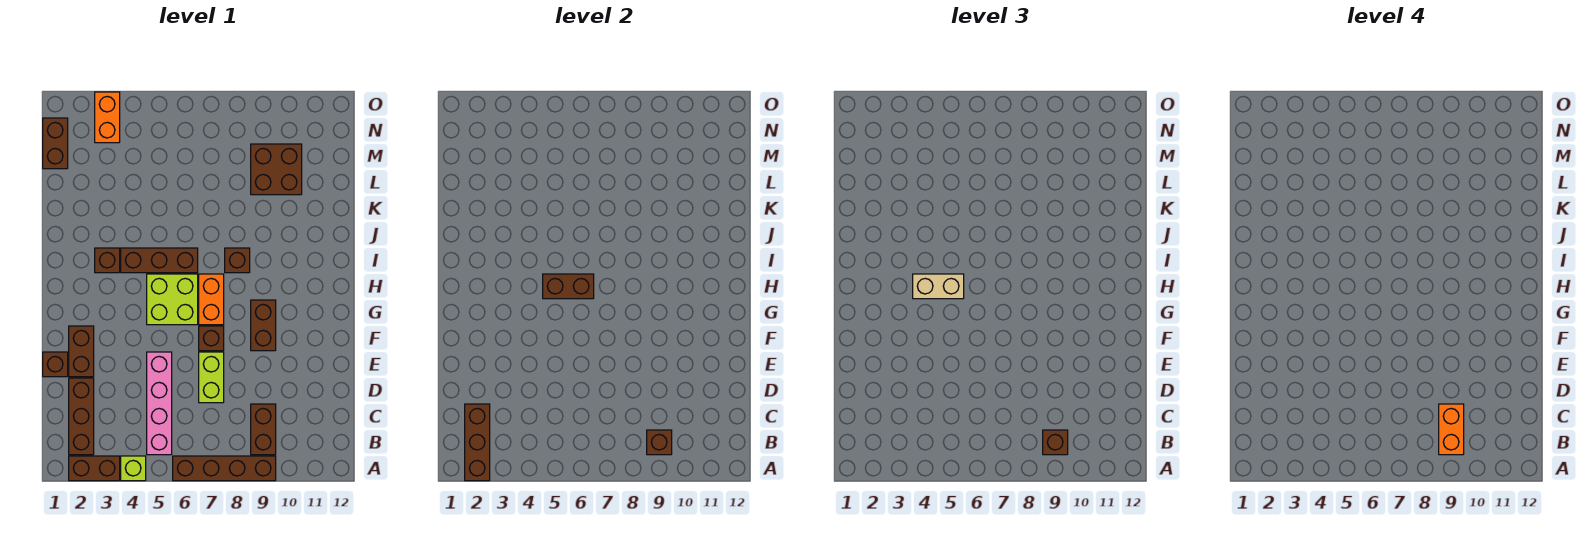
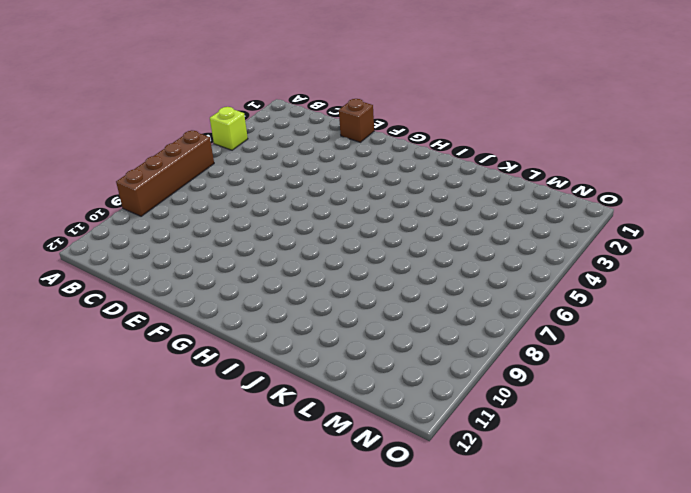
none -> brown brick A2:A3 level 1
none -> brown brick B2:D2 level 1
none -> pink brick B5:E5 level 1

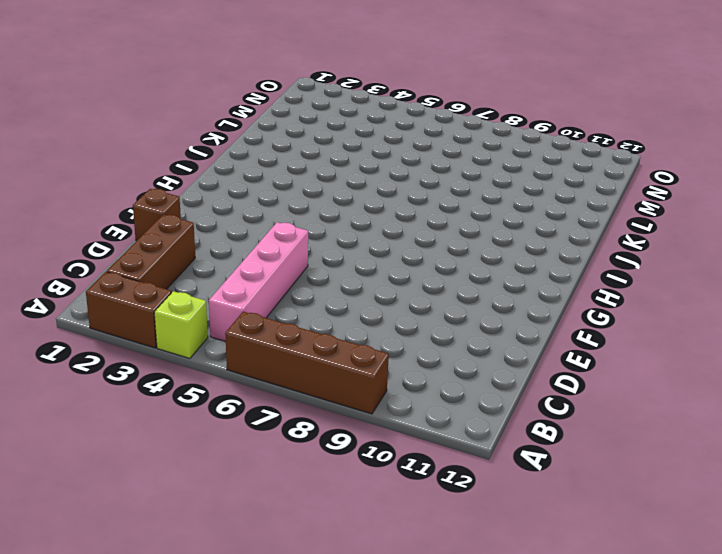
none -> brown brick B9:C9 level 1
none -> lime brick D7:E7 level 1
none -> brown brick E2:F2 level 1

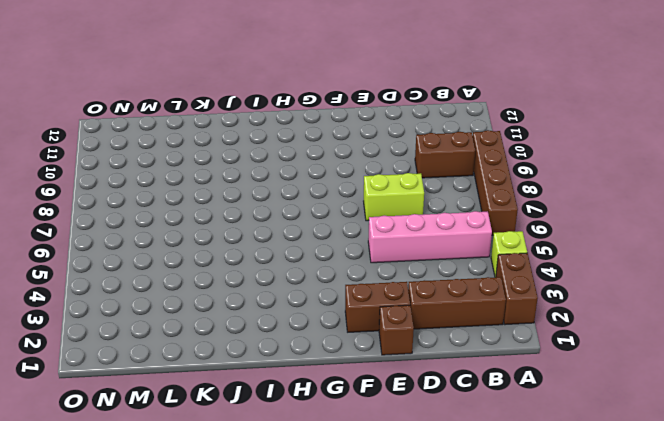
none -> brown brick F7 level 1
none -> brown brick F9:G9 level 1
none -> lime brick G5:H6 level 1

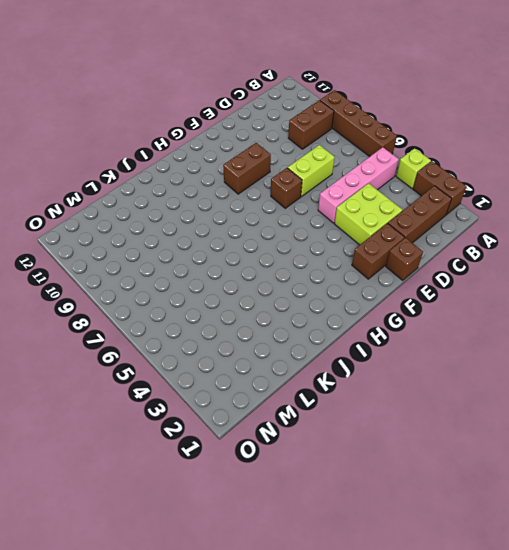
lime brick D3:E4 level 1 -> lime brick G5:H6 level 1
none -> orange brick G7:H7 level 1
none -> brown brick I3 level 1
none -> brown brick I4:I6 level 1

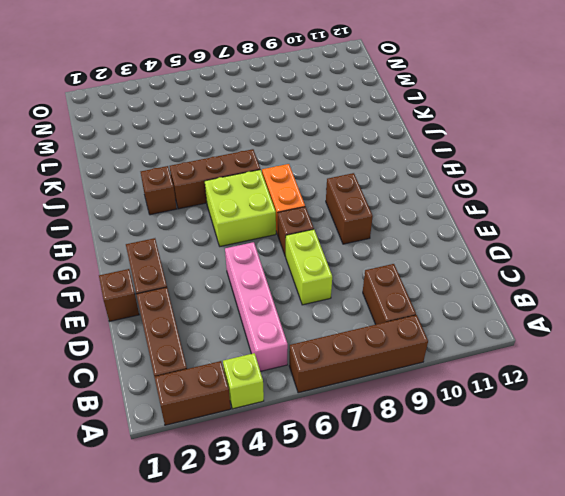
none -> brown brick I8 level 1
none -> brown brick L9:M10 level 1
none -> brown brick M1:N1 level 1

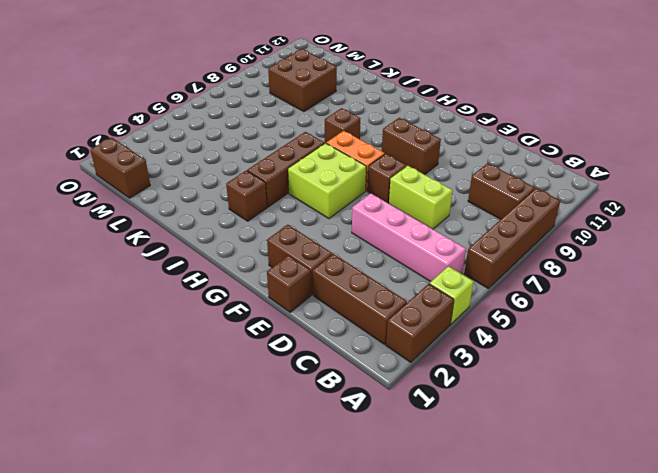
none -> orange brick N3:O3 level 1
none -> brown brick A2:C2 level 2
none -> brown brick B9 level 2

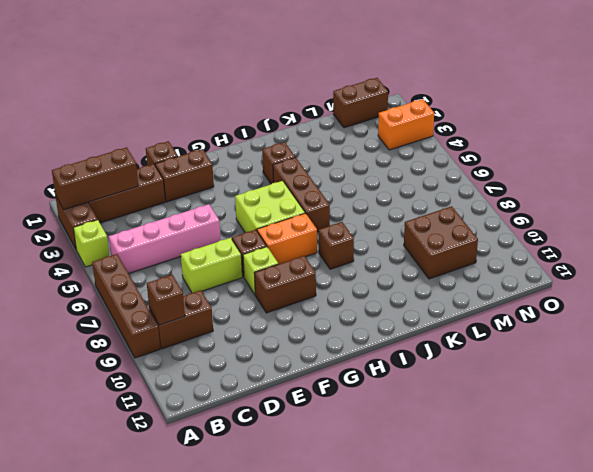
lime brick F8 level 1 -> none
none -> brown brick H5:H6 level 2
none -> brown brick B9 level 3
none -> tan brick H4:H5 level 3

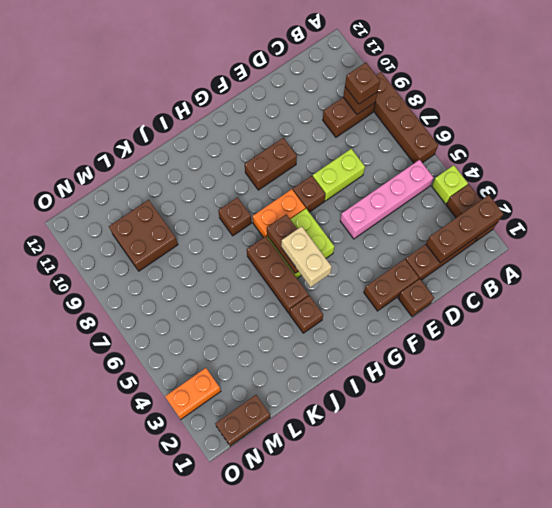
none -> orange brick B9:C9 level 4

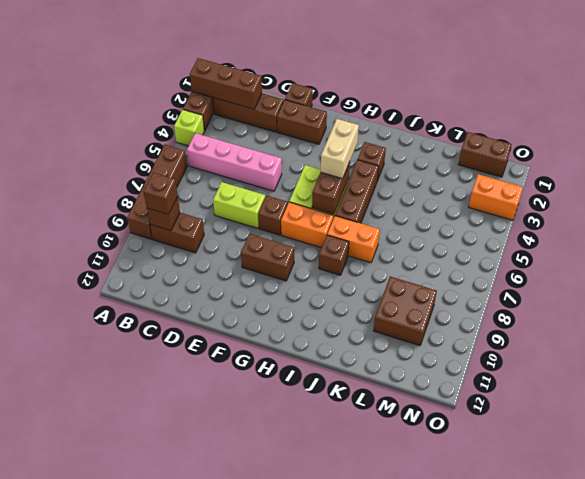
orange brick I7:J7 level 1 -> orange brick B9:C9 level 4

